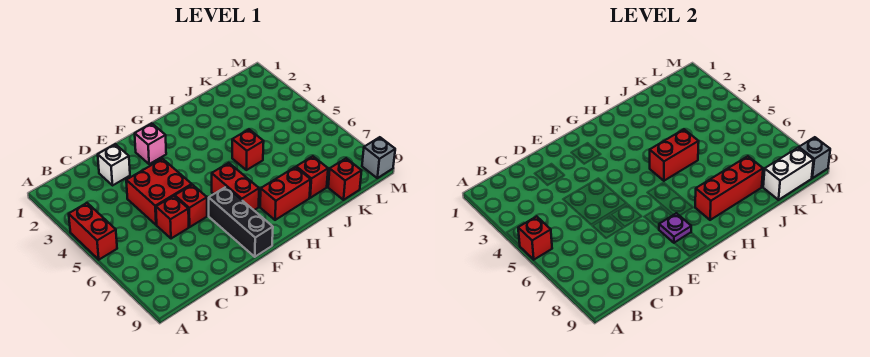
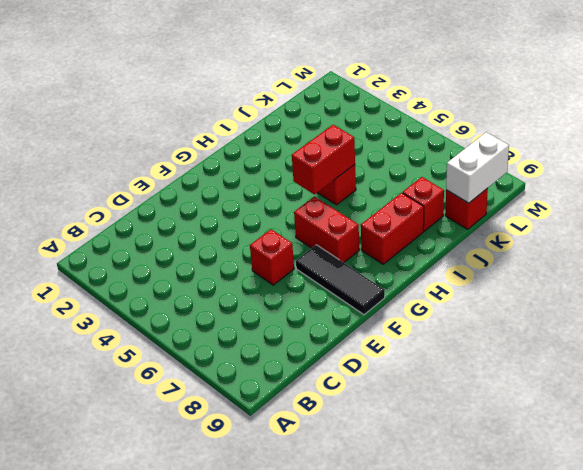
black tile F7:F9 level 1 -> black brick F7:F9 level 1
none -> red brick A4:A5 level 1
none -> white brick D2 level 1
none -> red brick D4:E5 level 1

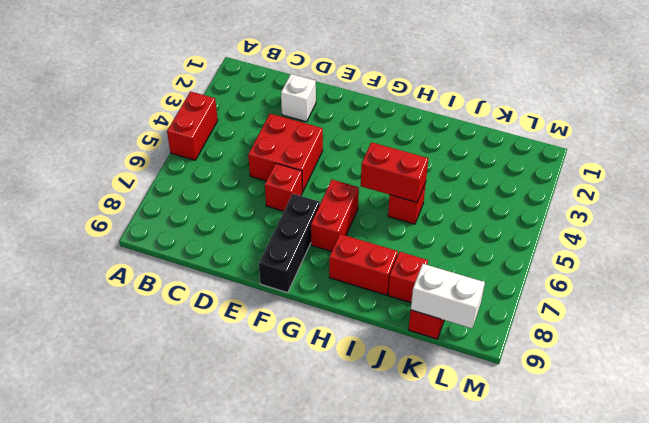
none -> red brick D6 level 1
none -> pink brick F2 level 1
none -> grey brick M9 level 1

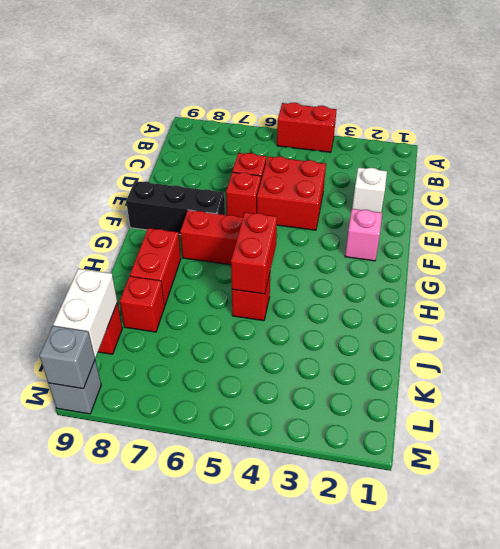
none -> red brick A5 level 2
none -> purple plate F8 level 2
none -> red brick H8:J8 level 2

